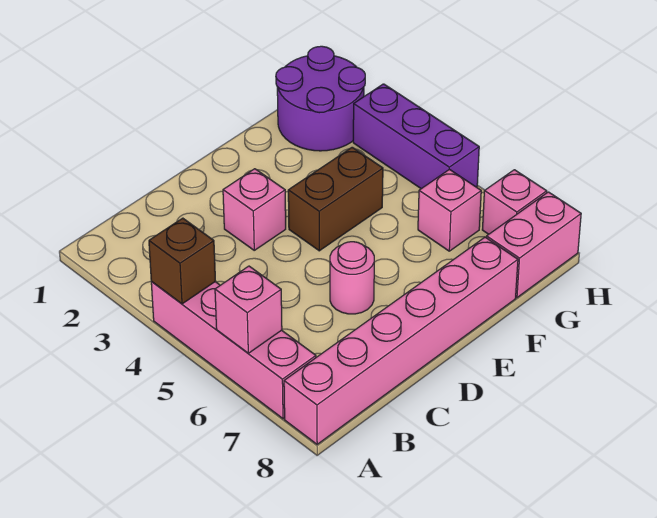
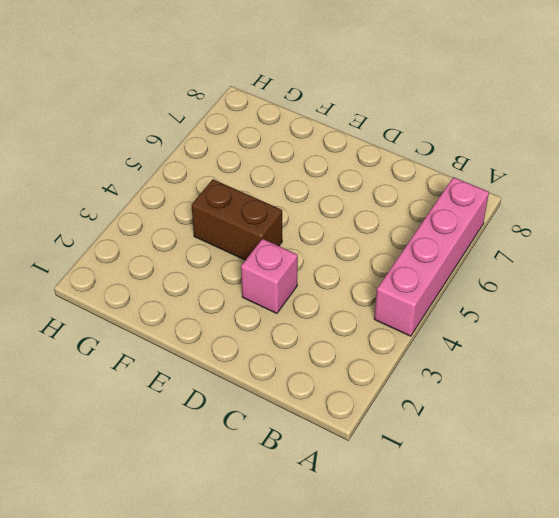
none -> pink brick A8:F8 level 1
none -> pink round brick D6 level 1
none -> purple round brick G1:H2 level 1

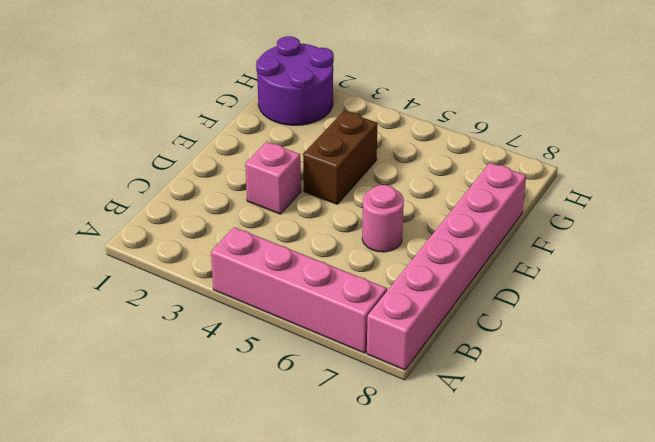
none -> pink brick G6 level 1
none -> pink brick G8:H8 level 1
none -> purple brick H3:H5 level 1

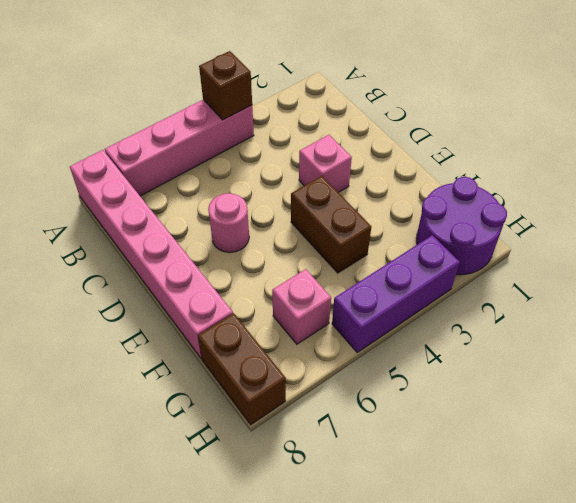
brown brick G8:H8 level 1 -> pink brick G8:H8 level 1
none -> pink brick H7 level 1
none -> pink brick A6 level 2

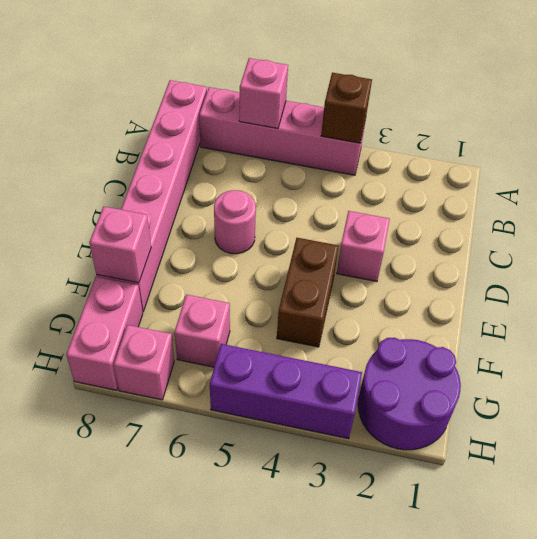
pink brick F8 level 2 -> none

